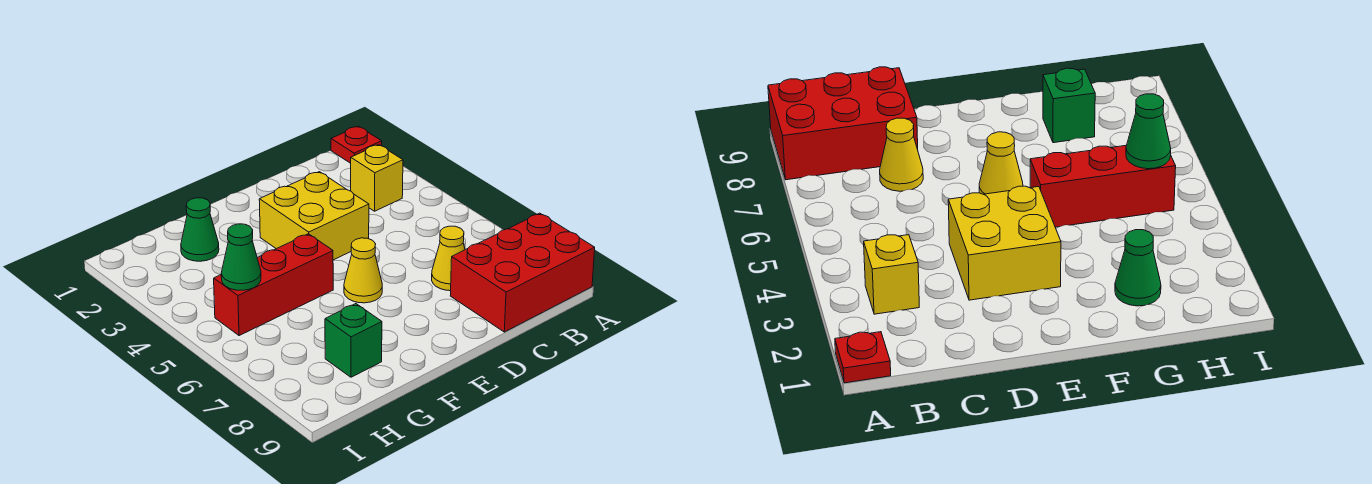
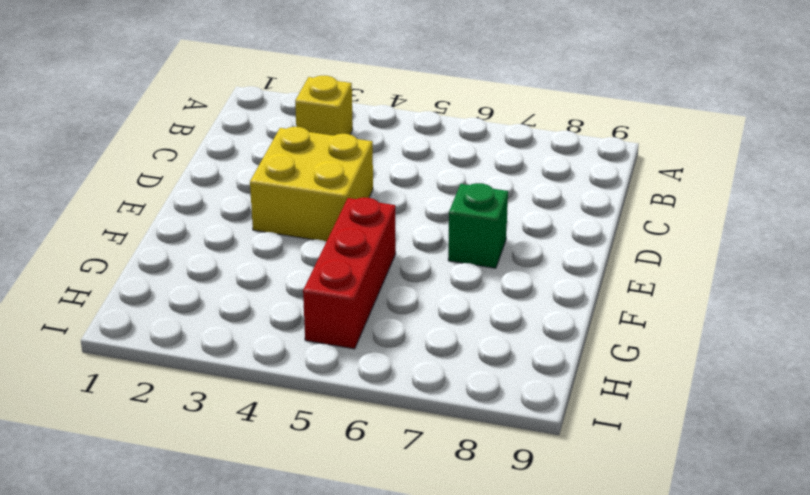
green brick E7 level 1 -> green brick G8 level 1
none -> red plate A1 level 1
none -> red brick A8:C9 level 1

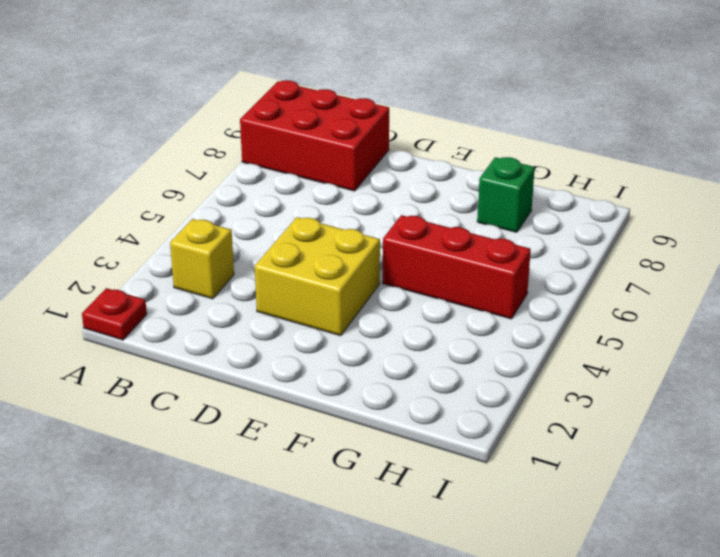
none -> yellow cone C7 level 1
none -> yellow cone E6 level 1

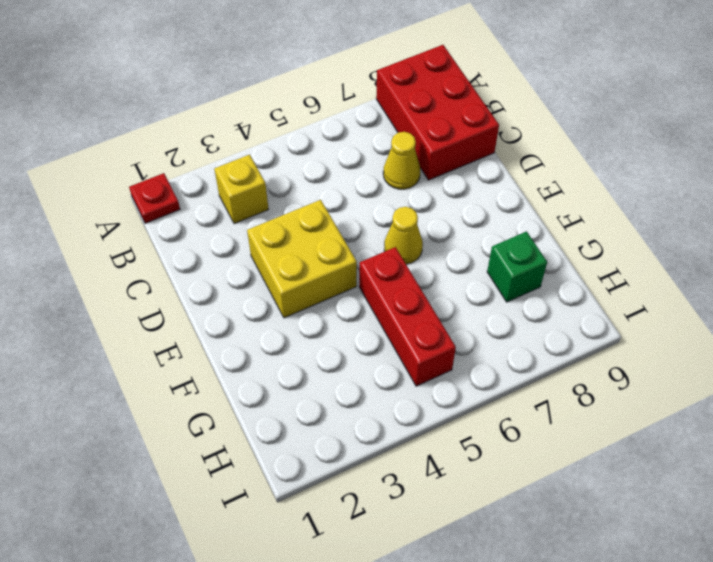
none -> green cone G2 level 1
none -> green cone H5 level 2

